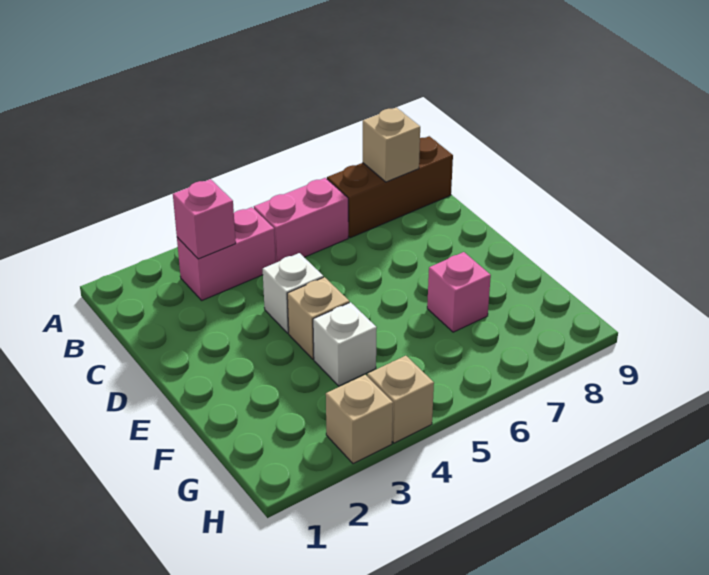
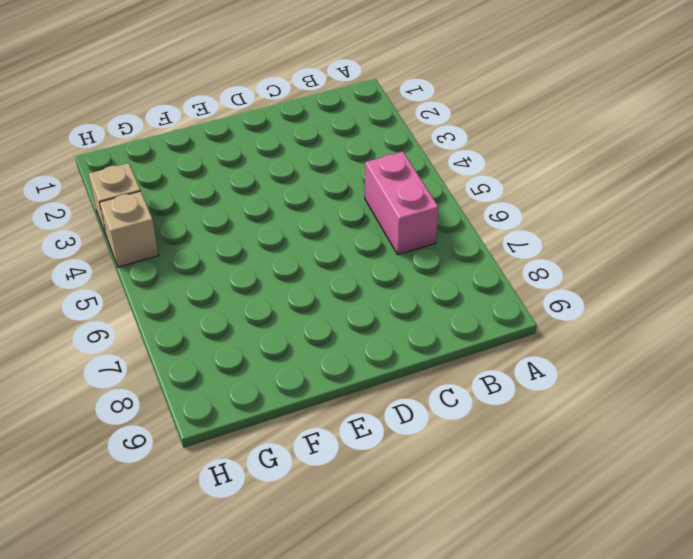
none -> pink brick B3:B4 level 1
none -> brown brick B7:B9 level 1

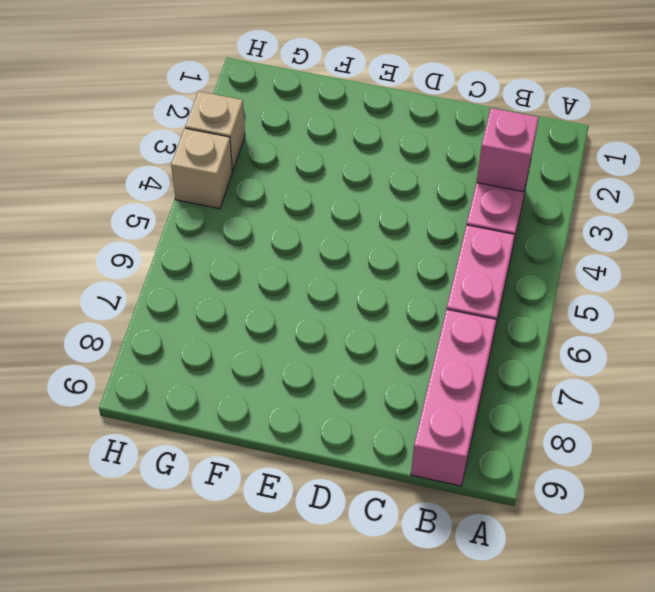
pink brick B7:B9 level 1 -> brown brick B7:B9 level 1
none -> white brick D4 level 1
none -> tan brick E4 level 1

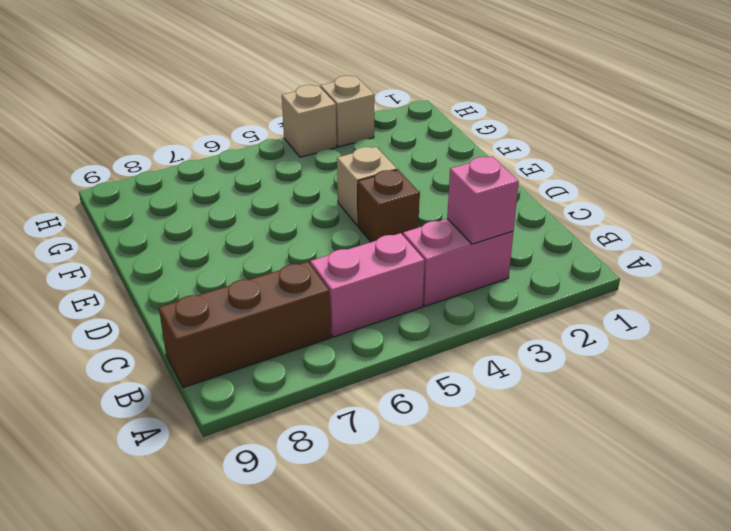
brown brick D4 level 1 -> white brick D4 level 1
none -> white brick F4 level 1
none -> pink brick F7 level 1

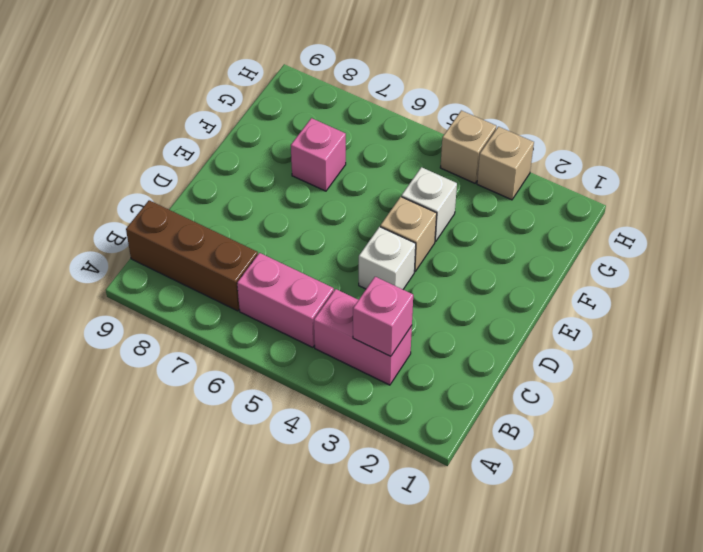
none -> tan brick B8 level 2

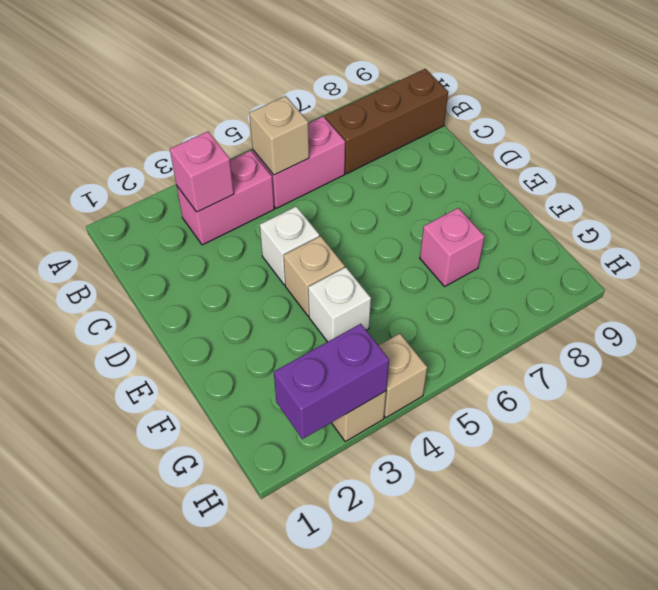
tan brick B5 level 2 -> tan brick B8 level 2
purple brick H2:H3 level 2 -> none

